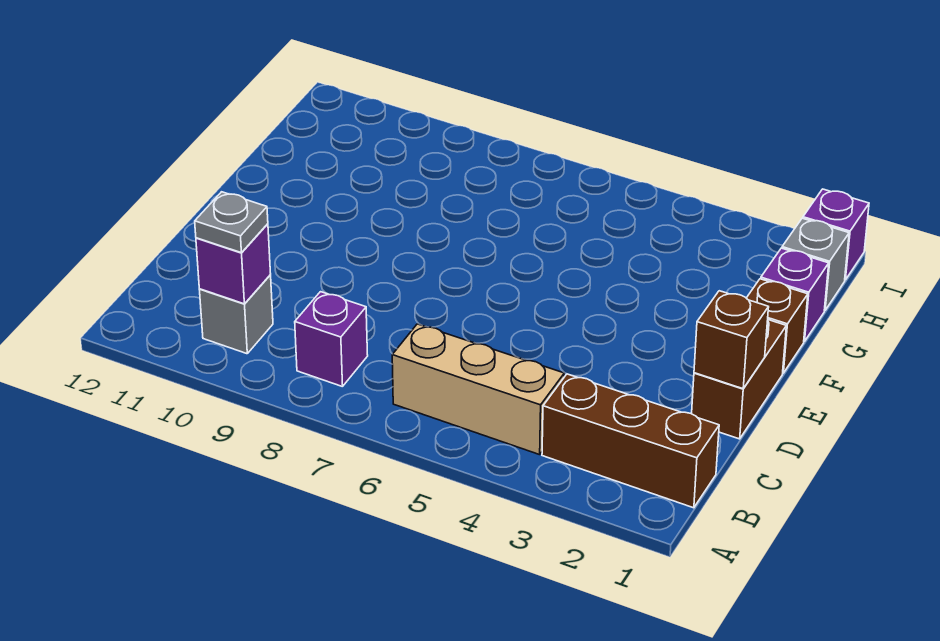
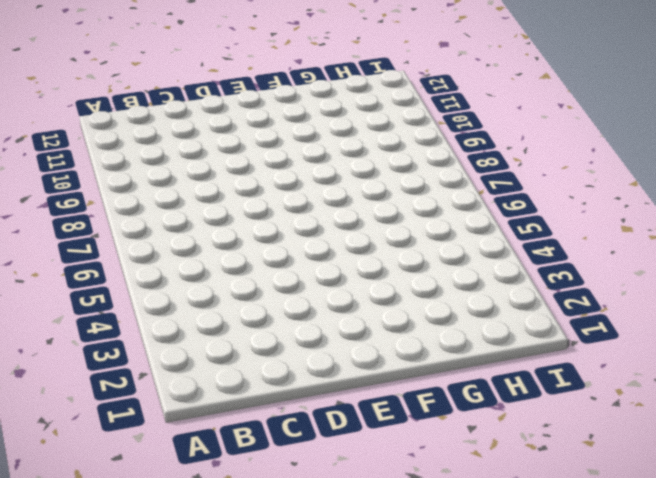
none -> brown brick B1:B3 level 1
none -> tan brick B4:B6 level 1
none -> purple brick B8 level 1

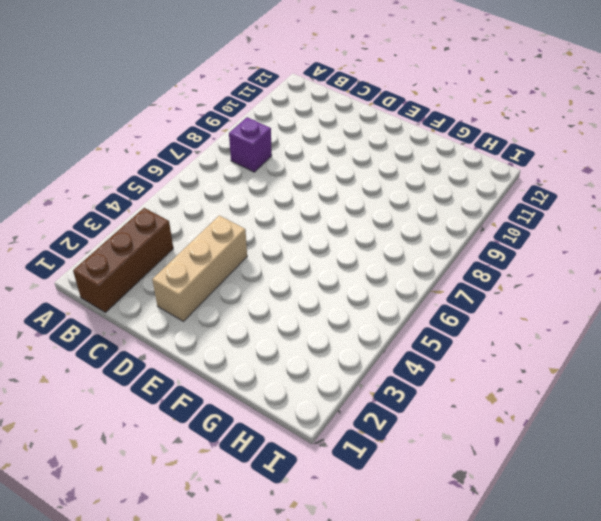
tan brick D2:D4 level 1 -> tan brick B4:B6 level 1
none -> grey brick B10 level 1
none -> brown brick D1:E1 level 1
none -> brown brick F1 level 1

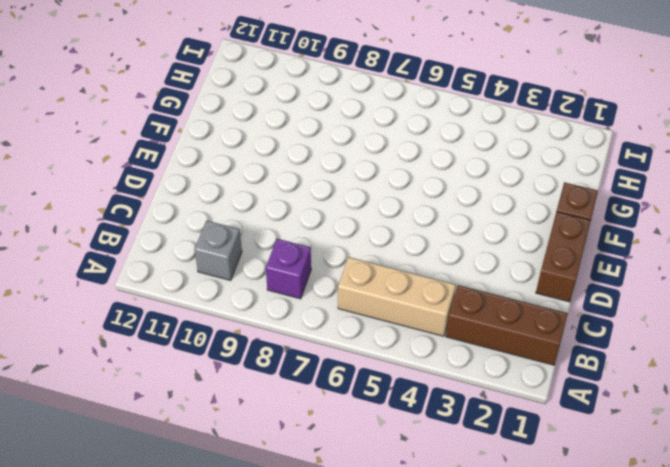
none -> purple brick G1 level 1
none -> grey brick H1 level 1
none -> purple brick I1 level 1

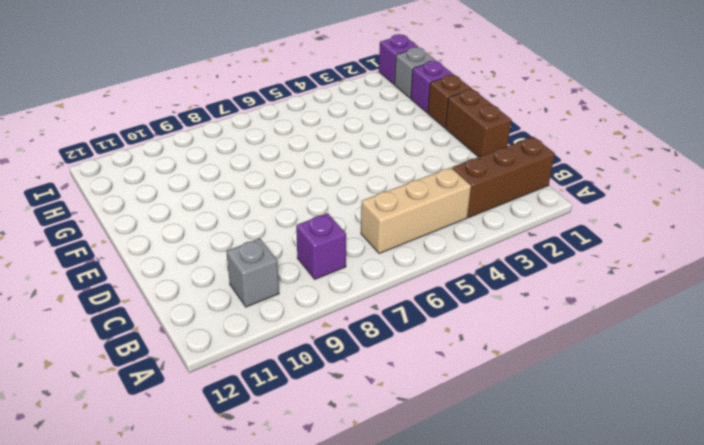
none -> purple brick B10 level 2
none -> brown brick D1 level 2
none -> grey plate B10 level 3

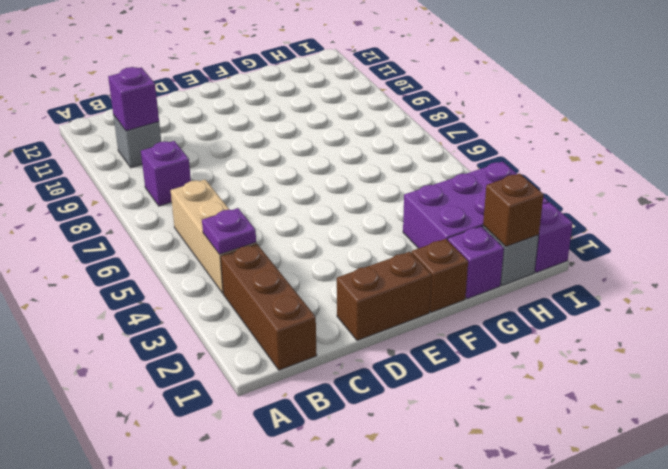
purple plate B4 level 2 -> none
purple brick G2:I3 level 1 -> none
brown brick H1 level 2 -> brown brick D1 level 2
none -> grey plate B10 level 3

